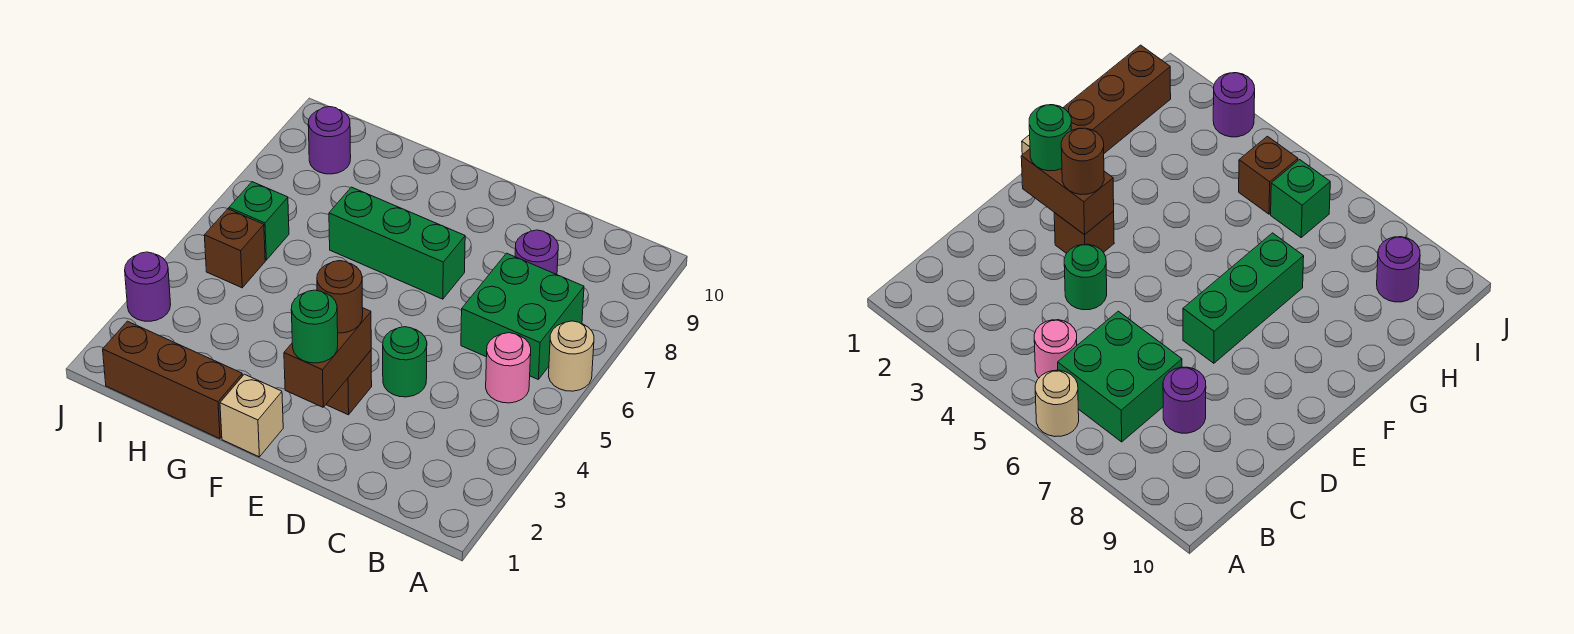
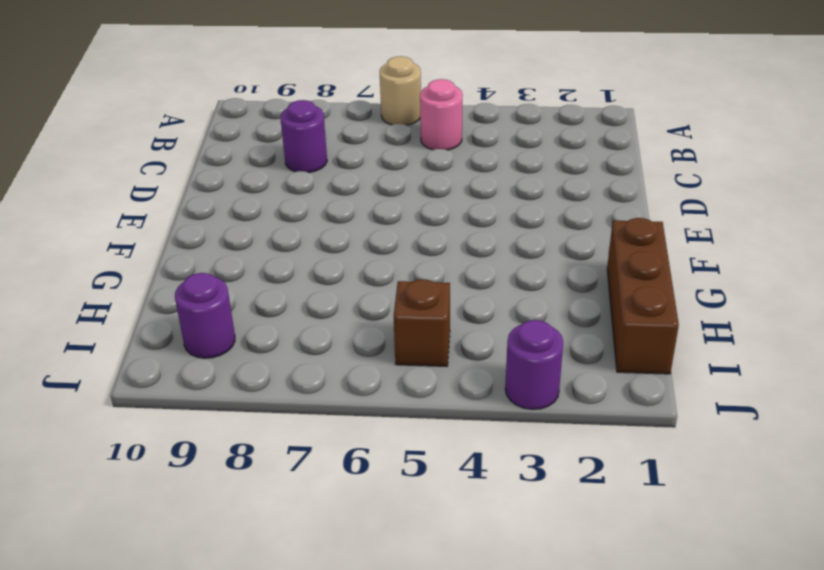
none -> green brick B6:C7 level 1
none -> green round brick D4 level 1
none -> brown brick E3 level 1

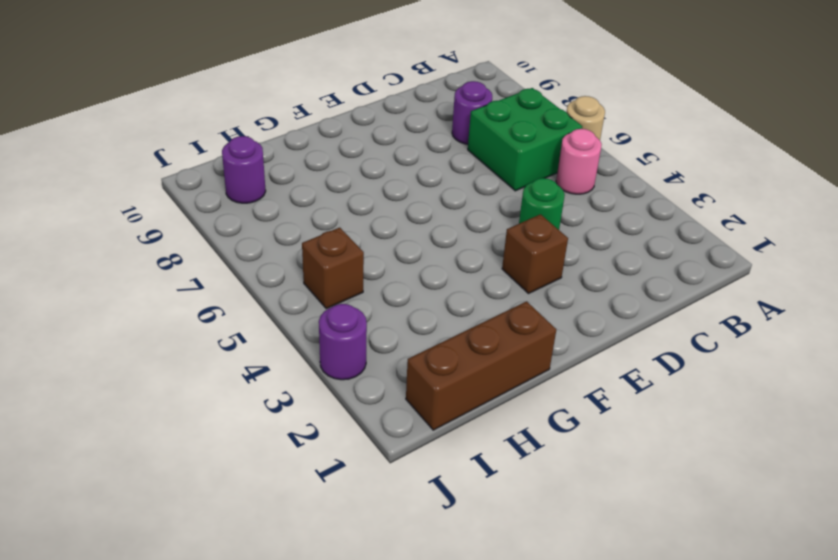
none -> green brick E7:G7 level 1
none -> tan brick F1 level 1
none -> green brick I6 level 1

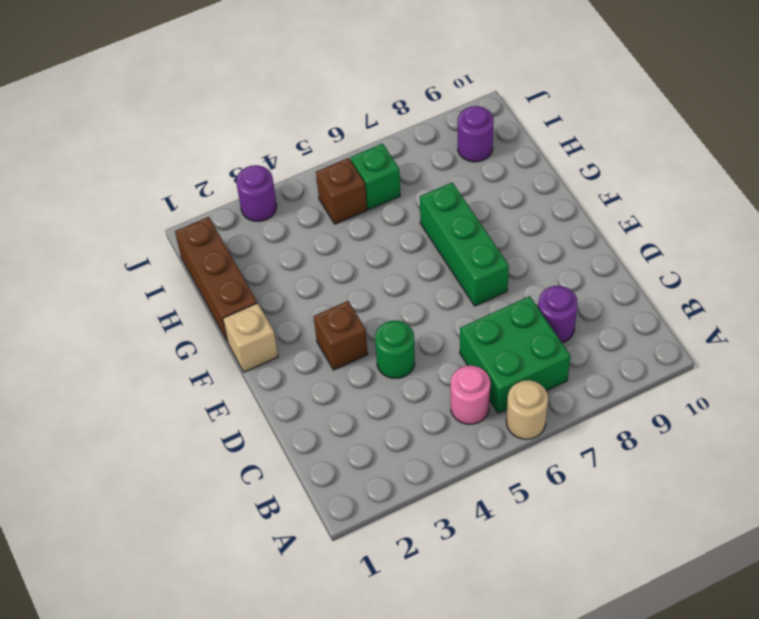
none -> brown brick E2:E3 level 2
none -> green round brick E2 level 3
none -> brown round brick E3 level 3

